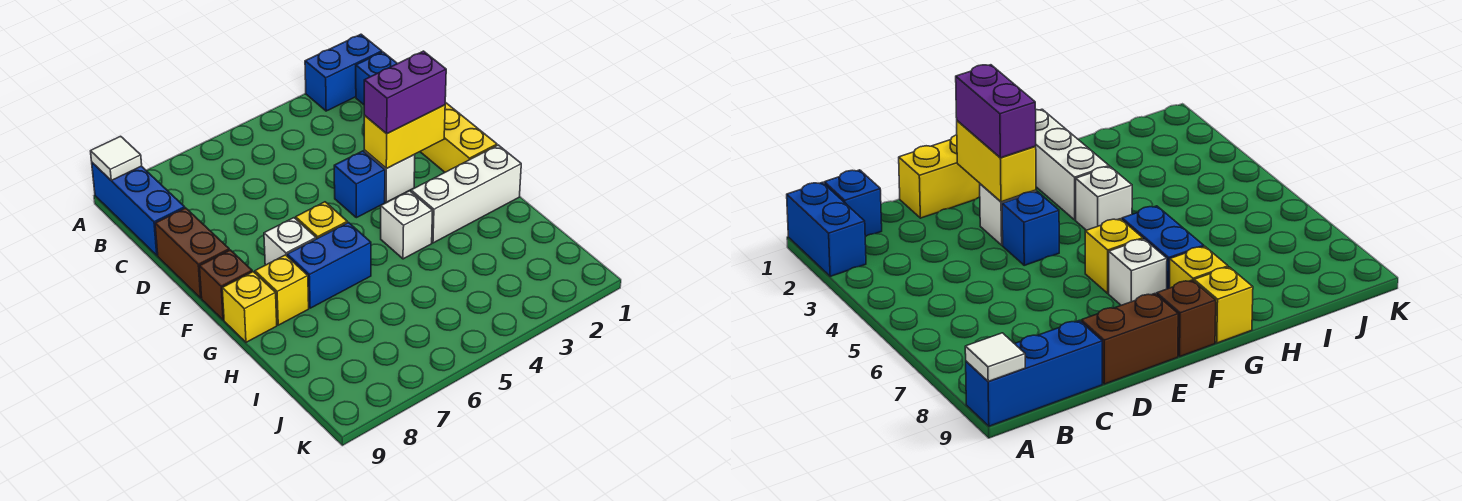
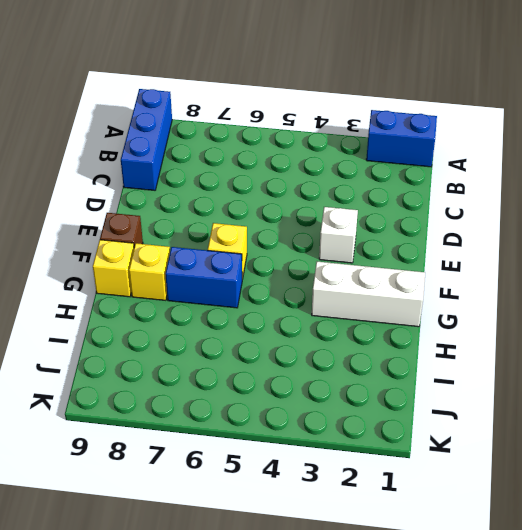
none -> blue brick B1 level 1
none -> yellow brick D1:F1 level 1
none -> brown brick D9:E9 level 1

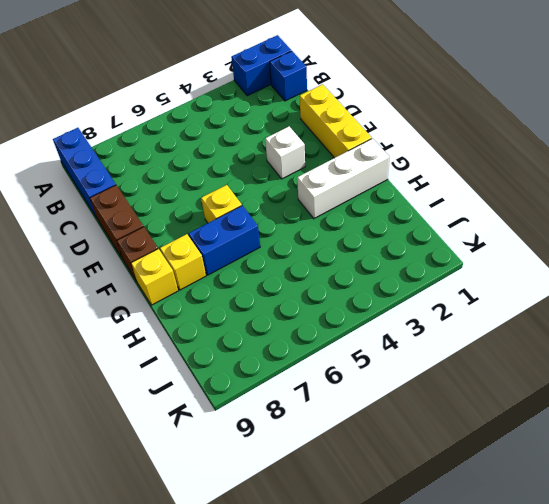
none -> blue brick E4 level 1
none -> white brick F7 level 1
none -> white brick G4 level 1

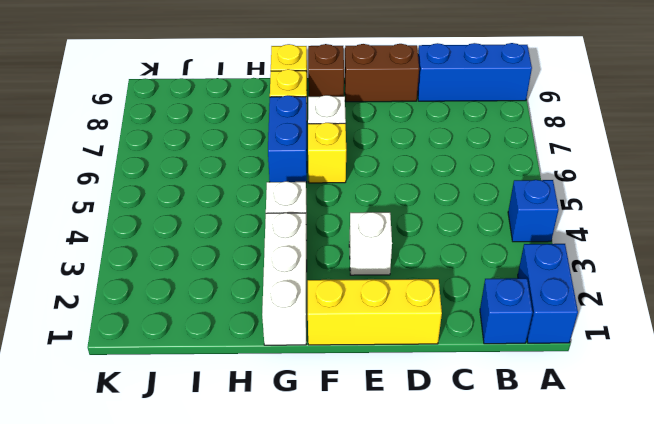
blue brick A4 level 1 -> blue brick E4 level 1
none -> white tile A9 level 2
none -> yellow brick E2:E3 level 2
none -> purple brick E2:E3 level 3

